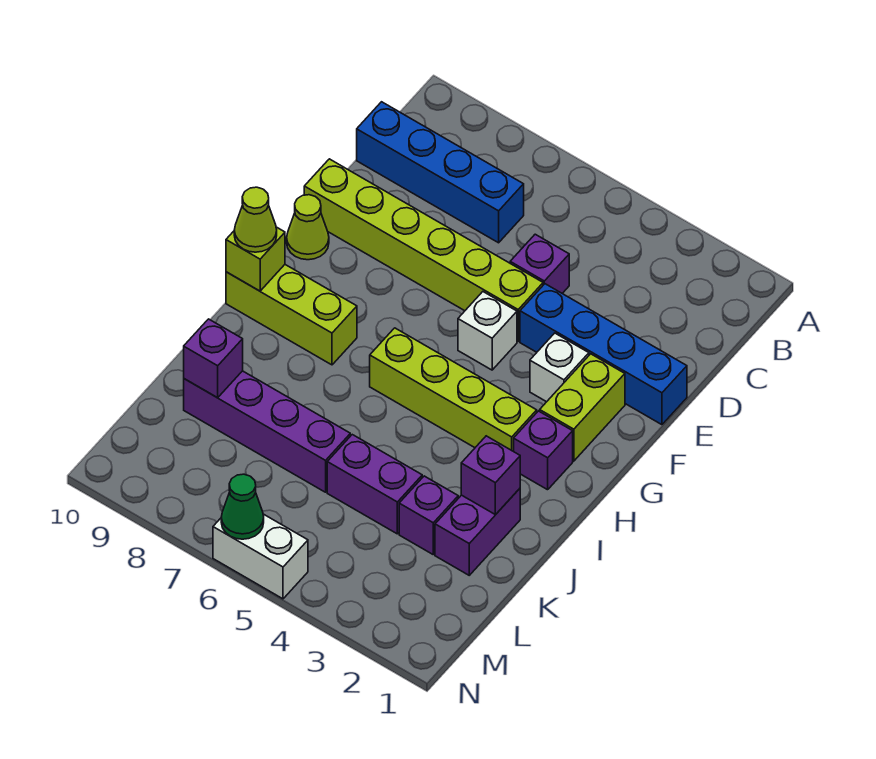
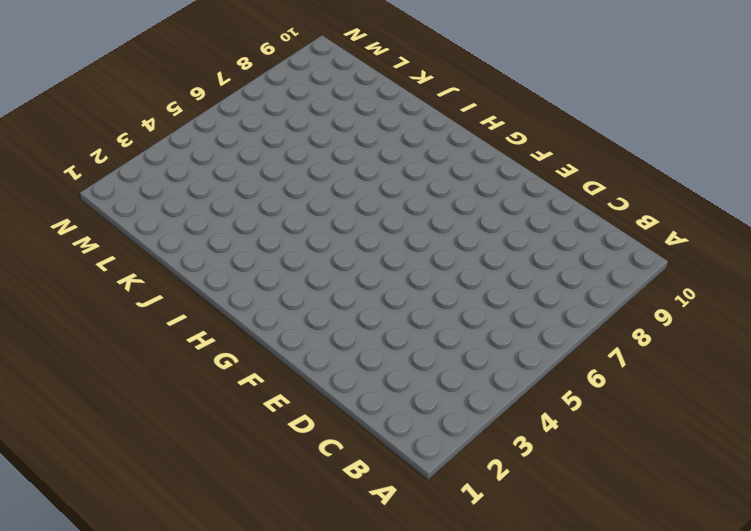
none -> blue brick C7:C10 level 1
none -> purple brick D5 level 1
none -> blue brick E1:E4 level 1

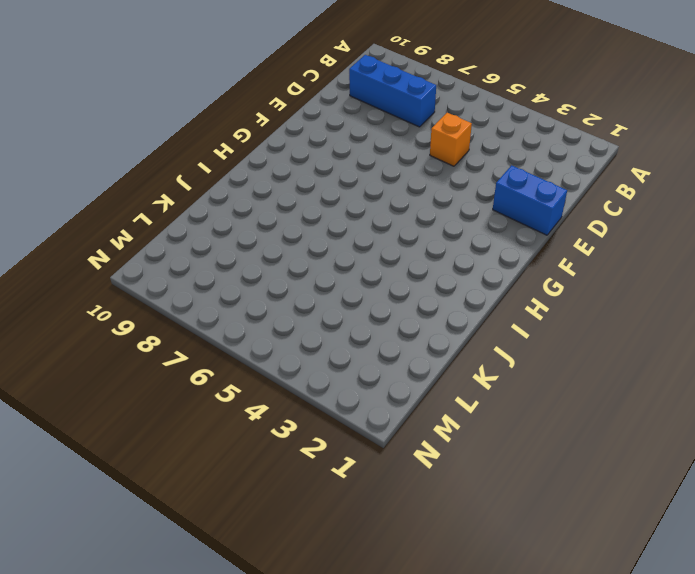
blue brick C7:C9 level 1 -> blue brick C7:C10 level 1
orange brick D5 level 1 -> purple brick D5 level 1
blue brick E1:E2 level 1 -> blue brick E1:E4 level 1
none -> lime brick E5:E10 level 1
none -> lime brick F2:G2 level 1
none -> white brick F3 level 1

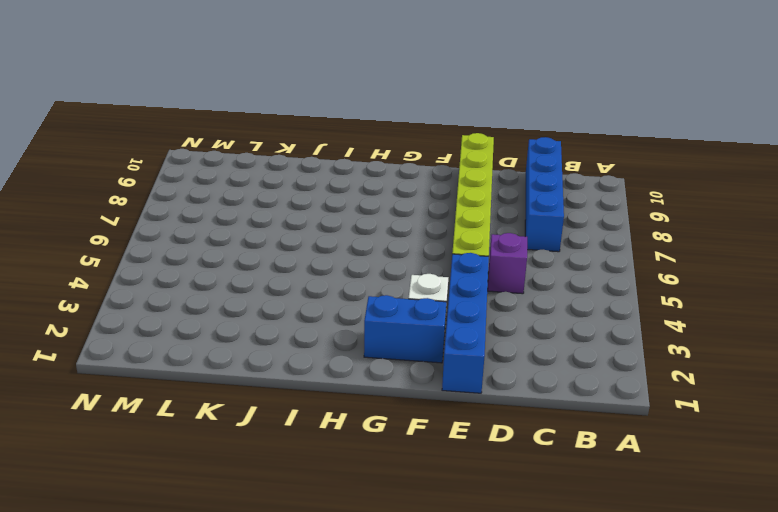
blue brick F2:G2 level 1 -> lime brick F2:G2 level 1
none -> white brick F5 level 1
none -> lime cone F10 level 1
none -> purple brick H2 level 1

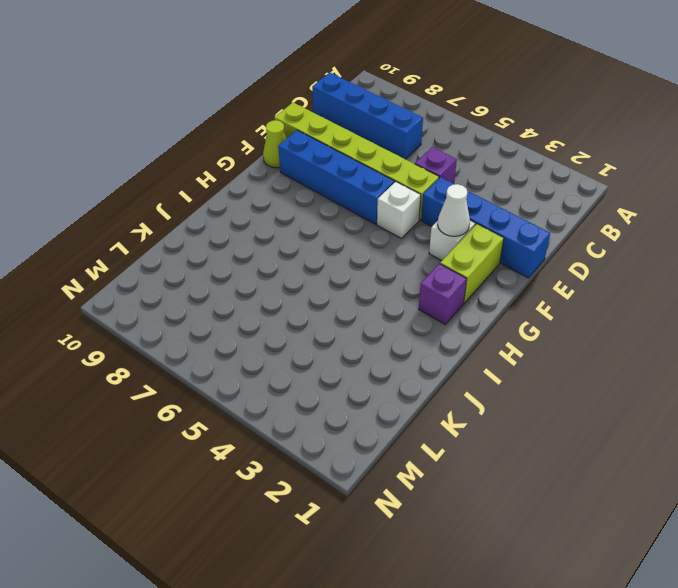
white cone F3 level 2 -> none
blue brick F6:F9 level 1 -> none
none -> lime brick H3:H6 level 1
none -> lime brick H8:H10 level 1
none -> purple brick J2:K2 level 1

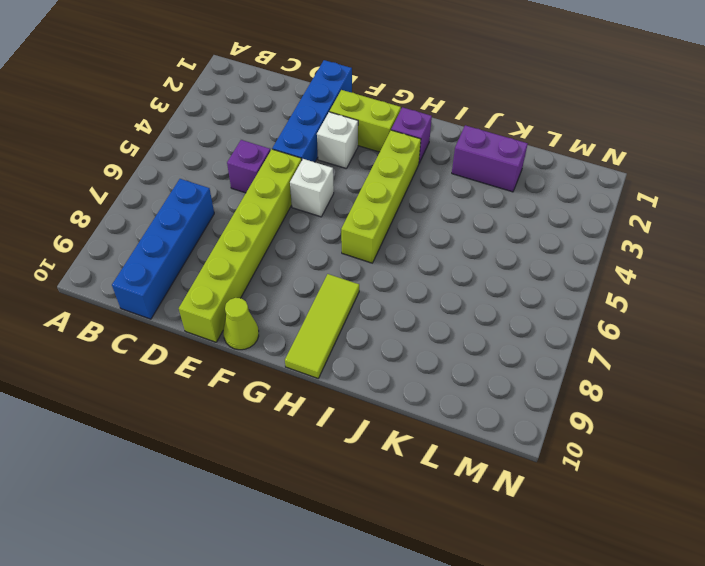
lime tile H8:H10 level 1 -> lime brick H8:H10 level 1
none -> purple brick K3 level 1
none -> purple brick K4:K5 level 1
none -> purple brick K6:K9 level 1

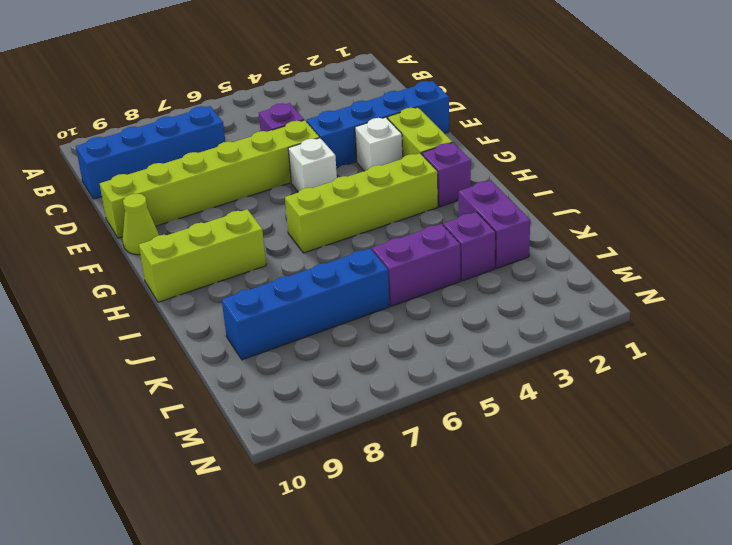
blue brick K6:K9 level 1 -> purple brick K6:K9 level 1
none -> white brick N5:N6 level 1
none -> lime brick H10 level 2
none -> purple brick J2 level 2

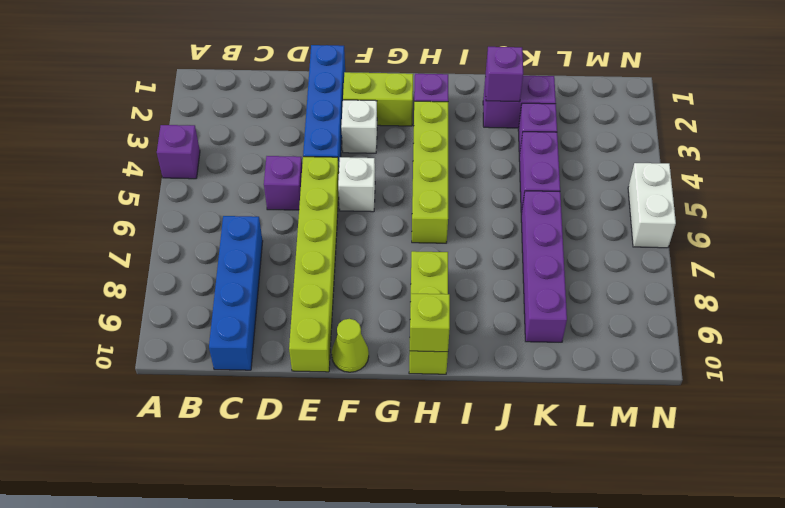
purple brick A4 level 1 -> purple brick K9 level 2
none -> green cone N6 level 2
none -> lime cone H10 level 3

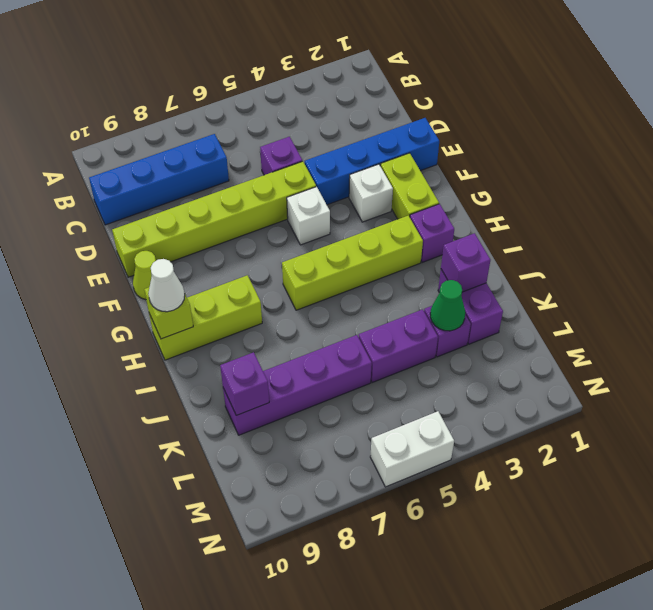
white cone H10 level 3 -> lime cone H10 level 3
green cone K3 level 2 -> green cone N6 level 2

